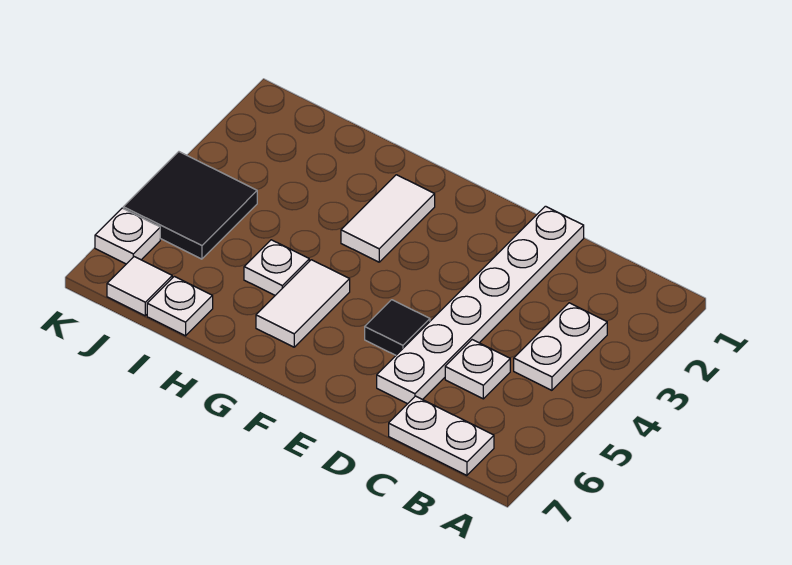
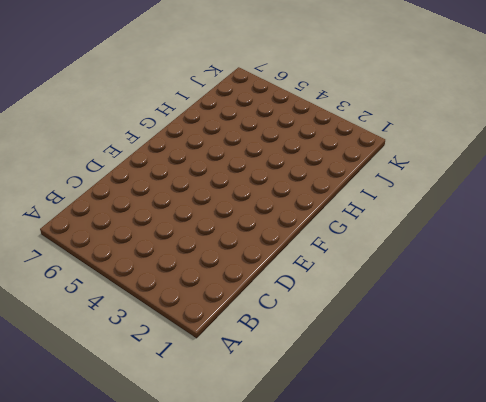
none -> white plate B3:B4 level 1
none -> white plate B7:C7 level 1
none -> white plate C5 level 1

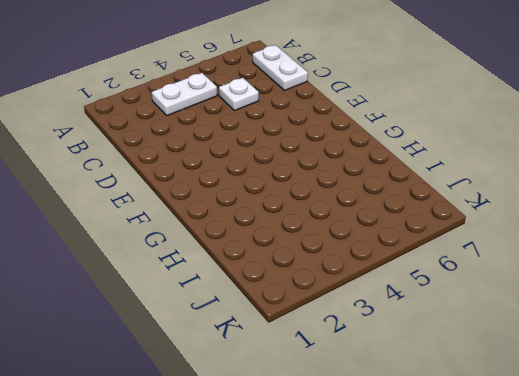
none -> white plate D1:D6 level 1
none -> black tile E5 level 1
none -> white tile G2:G3 level 1

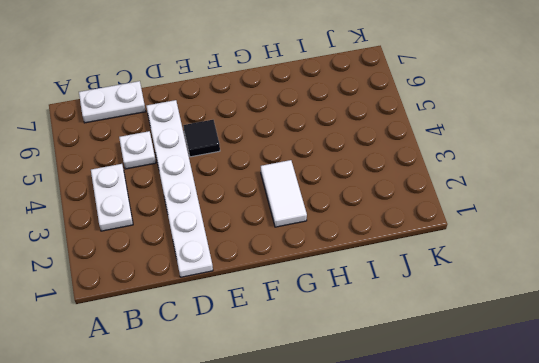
none -> white tile G5:G6 level 1
none -> white plate H5 level 1
none -> white plate I7 level 1

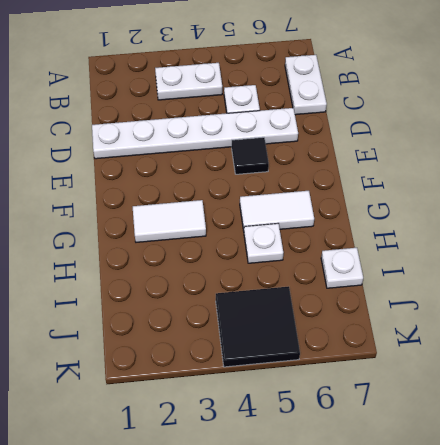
none -> white tile J7 level 1
none -> white plate K6 level 1

